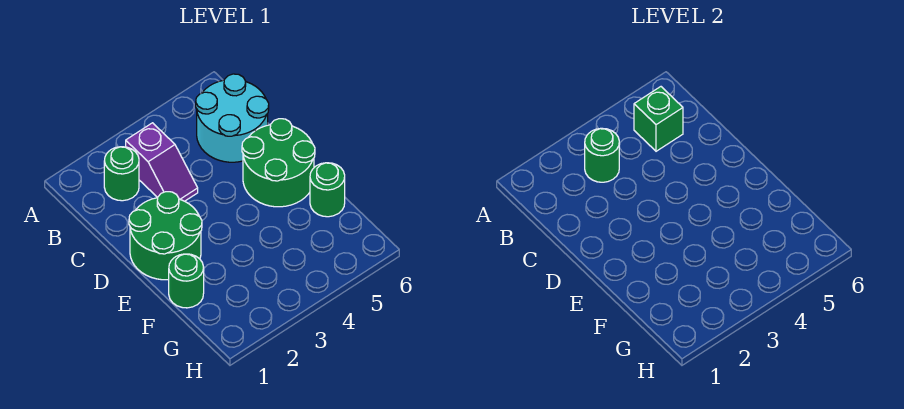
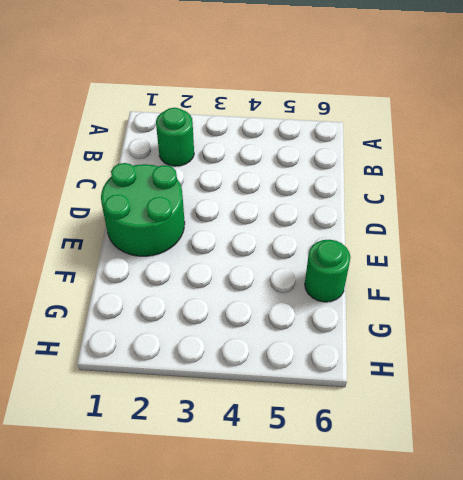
none -> purple slope B3:C3 level 1 top B
none -> cyan round brick B5:C6 level 1

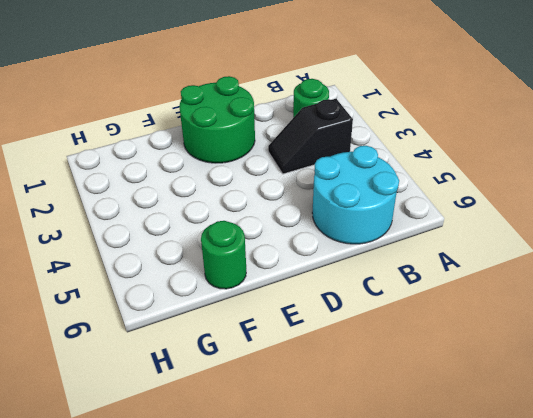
black slope B3:C3 level 1 top B -> purple slope B3:C3 level 1 top B
none -> green round brick D5:E6 level 1
none -> green round brick F1 level 1

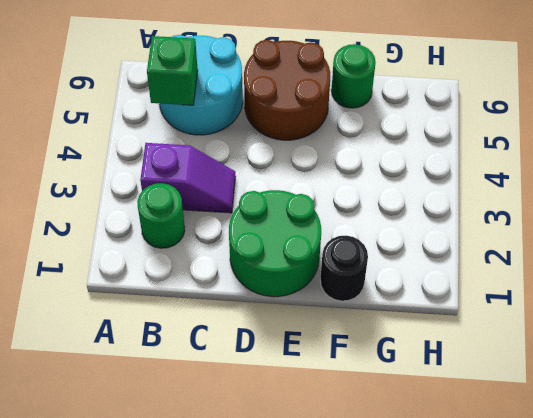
brown round brick D5:E6 level 1 -> green round brick D5:E6 level 1
black round brick F1 level 1 -> green round brick F1 level 1
none -> green round brick B3 level 2

